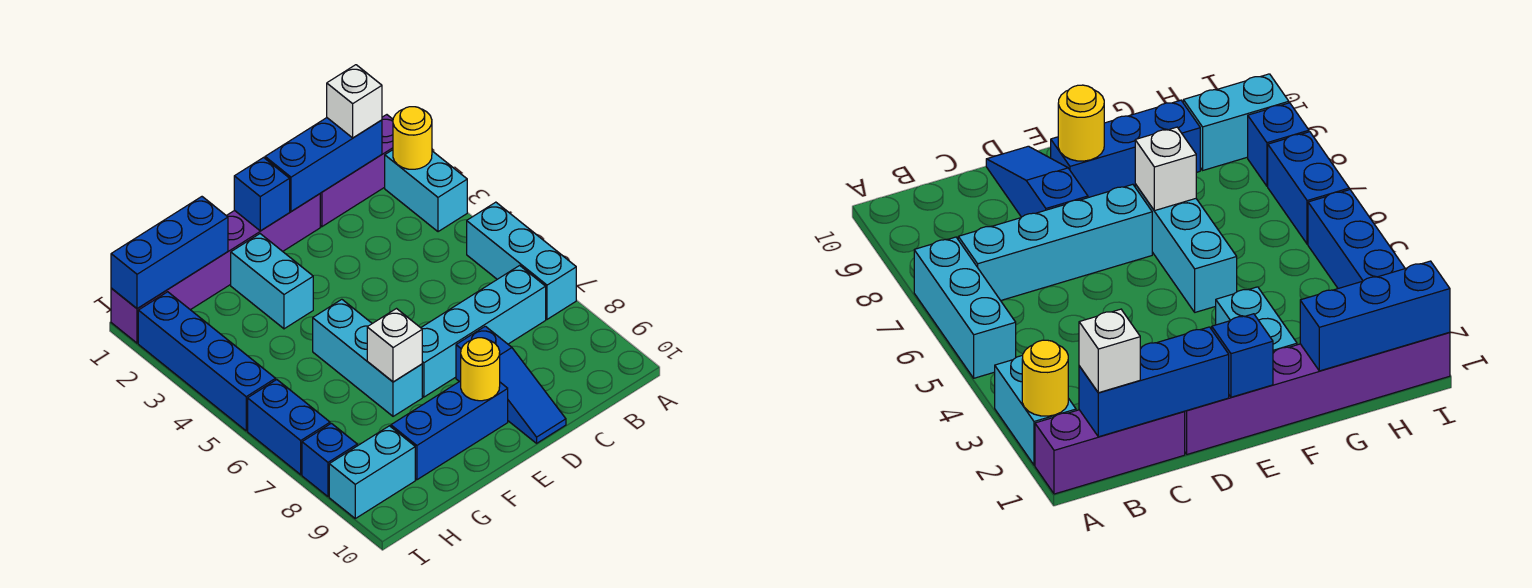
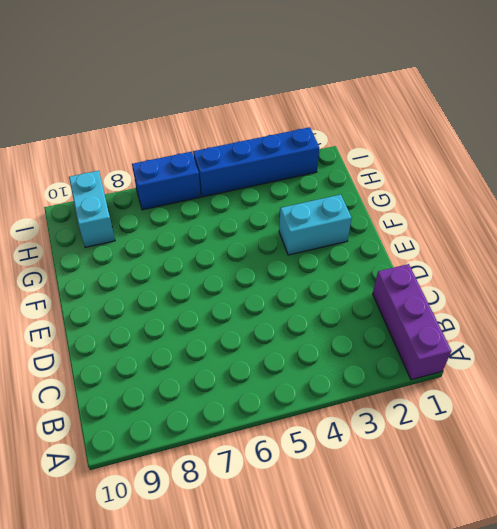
none -> cyan brick A2:A3 level 1
none -> cyan brick A5:A7 level 1
none -> cyan brick B7:E7 level 1

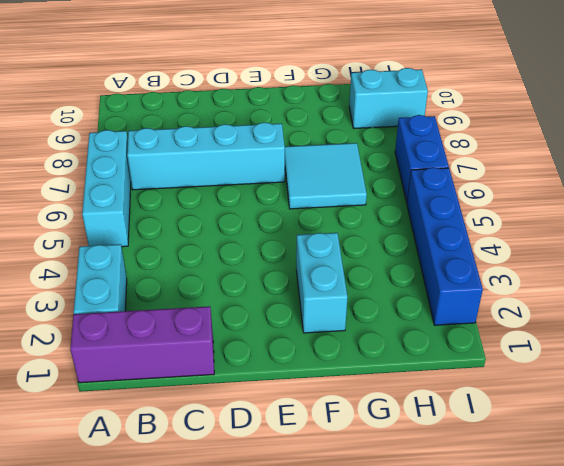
cyan tile F6:G7 level 1 -> cyan brick F5:F7 level 1
none -> purple brick D1:I1 level 1
none -> blue slope D8:D10 level 1 top 8
none -> blue brick E9:G9 level 1

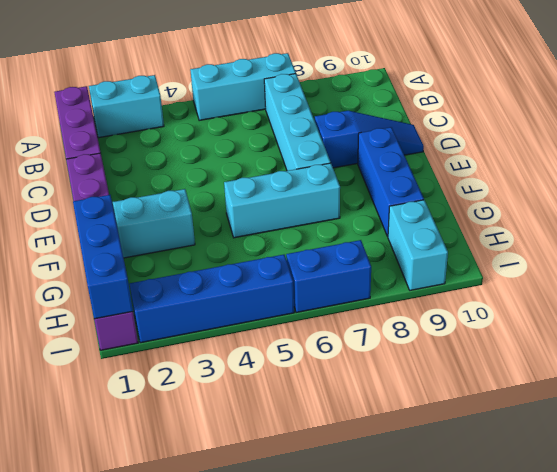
none -> blue brick I8 level 1
none -> yellow round brick A2 level 2
none -> blue brick B1:D1 level 2

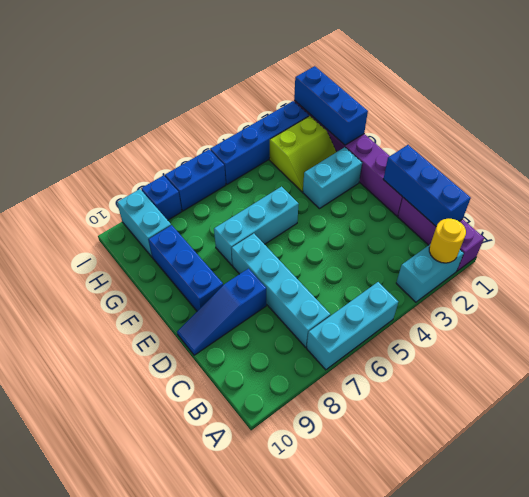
lime slope G2:H3 level 1 top H -> none
none -> blue brick E1 level 2
none -> yellow round brick E9 level 2
none -> white brick F7 level 2

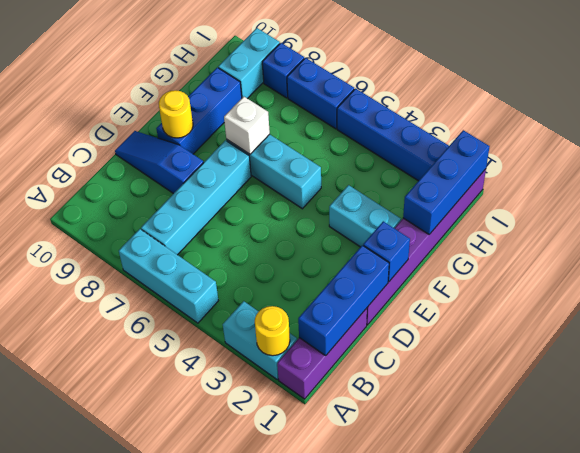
none -> white brick B1 level 3

